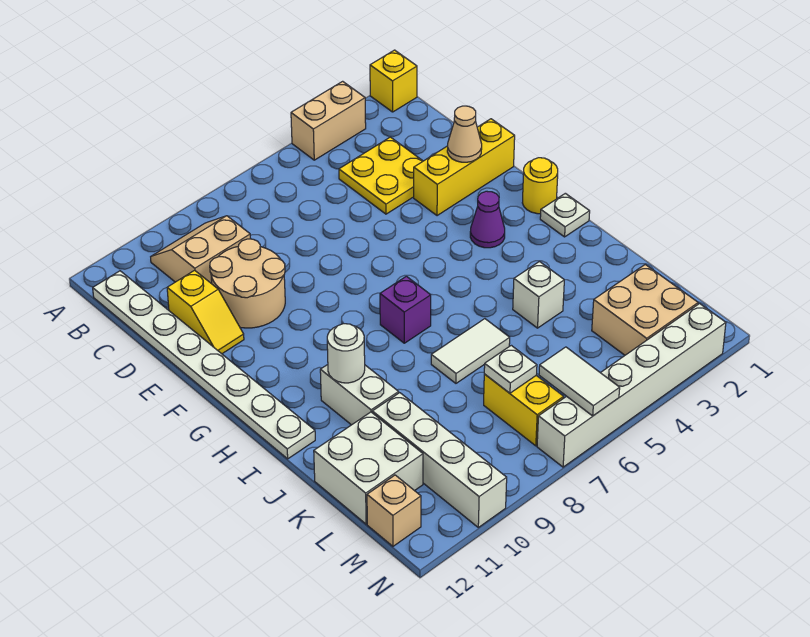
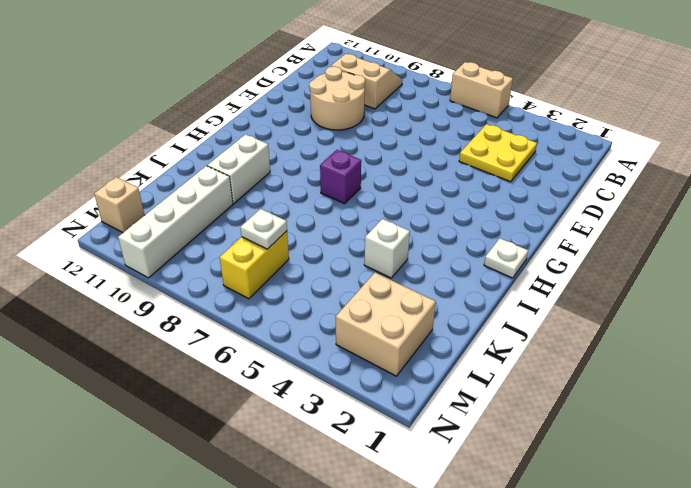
tan brick A5:A6 level 1 -> tan brick A3:A4 level 1
none -> yellow brick A1 level 1
none -> white plate B12:I12 level 1
none -> yellow slope D11:E11 level 1 top D

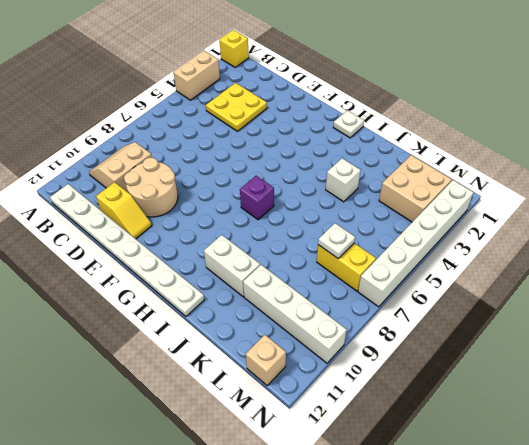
none -> yellow brick E1:E3 level 1
none -> yellow round brick G1 level 1
none -> purple cone G3 level 1

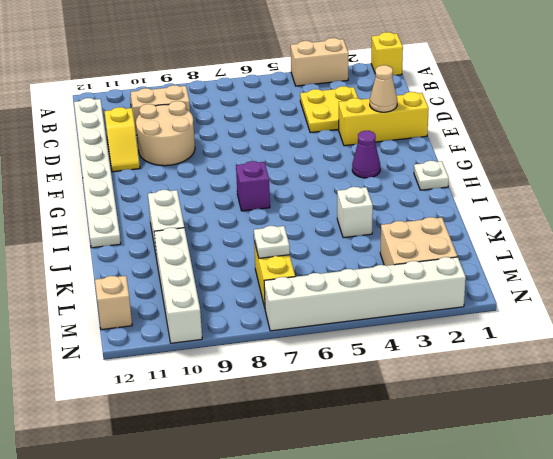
none -> yellow round brick G1 level 1
none -> white tile J6:J7 level 1
none -> white brick K11:L12 level 1

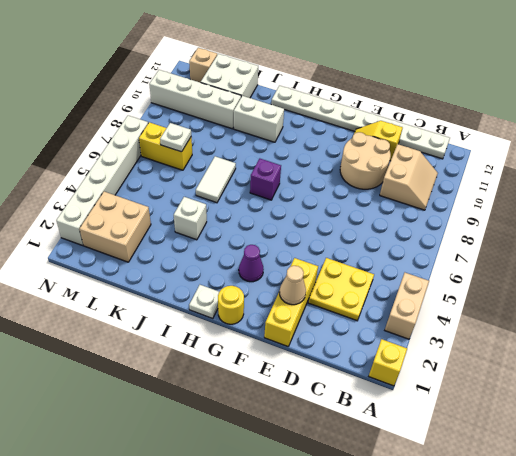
none -> white round brick I10 level 2
none -> white tile M6:N6 level 2

